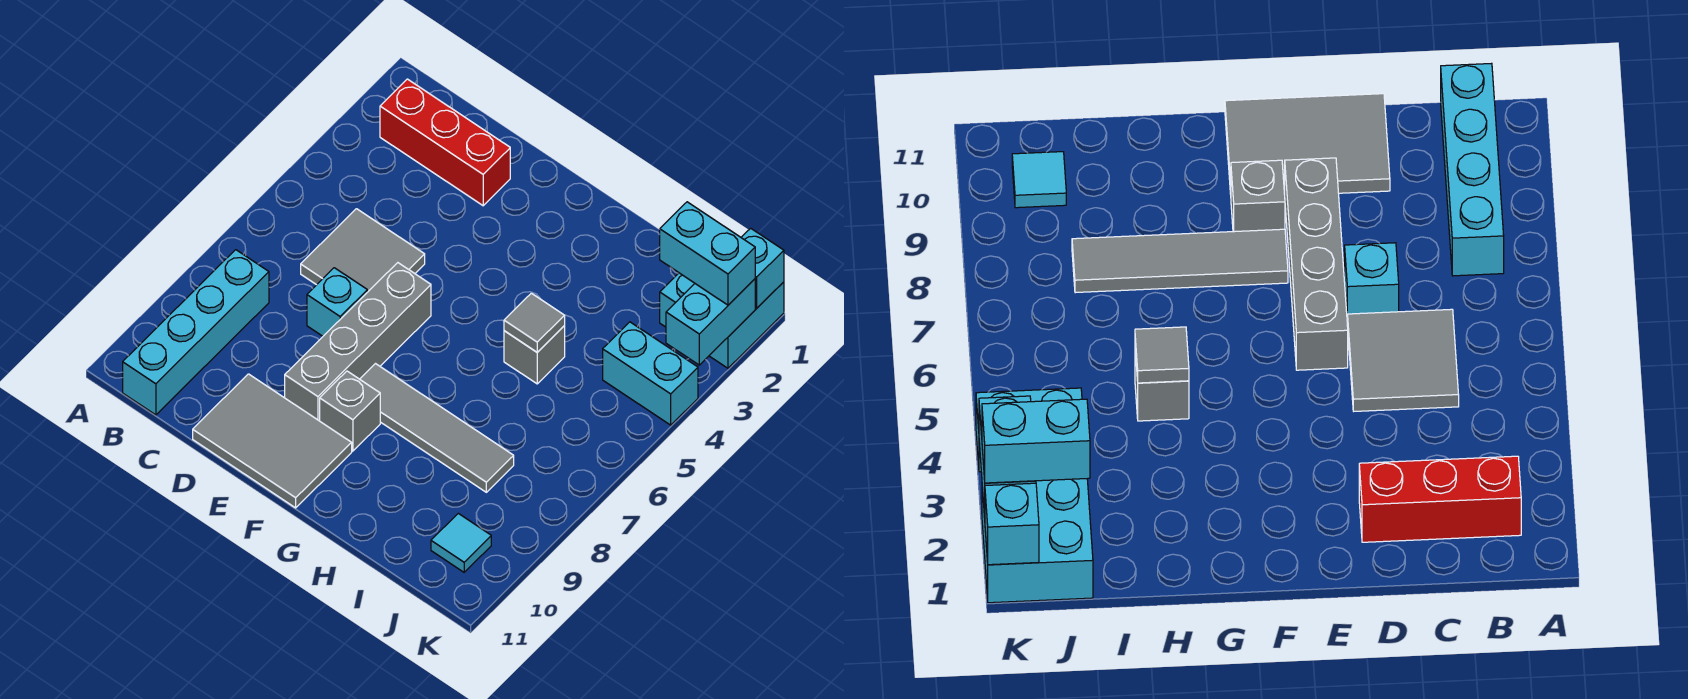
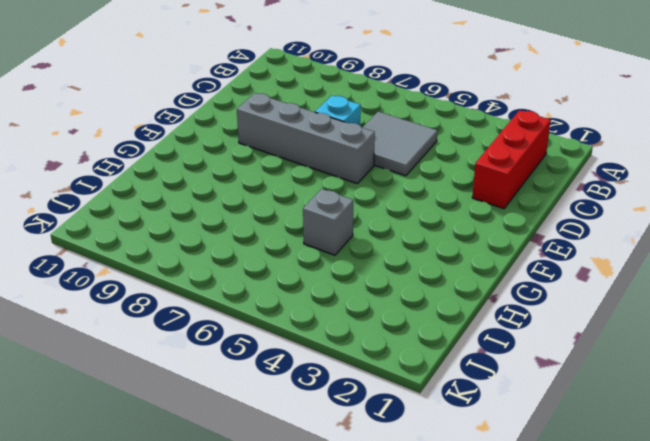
none -> cyan brick B8:B11 level 1
none -> grey tile D10:F11 level 1
none -> grey tile F8:I8 level 1

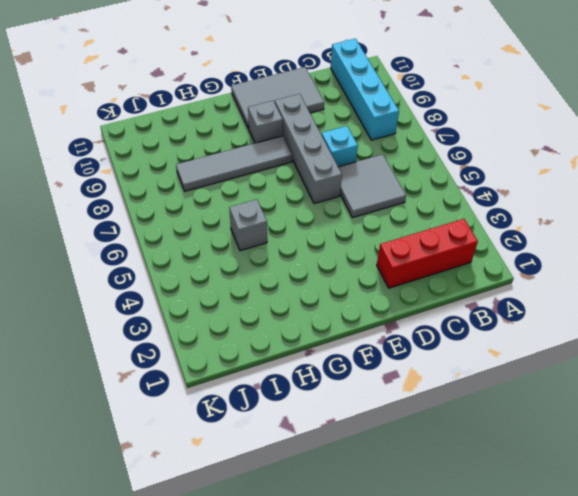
none -> cyan brick J1:K2 level 1
none -> cyan brick J4:K4 level 1
none -> cyan tile J10 level 1

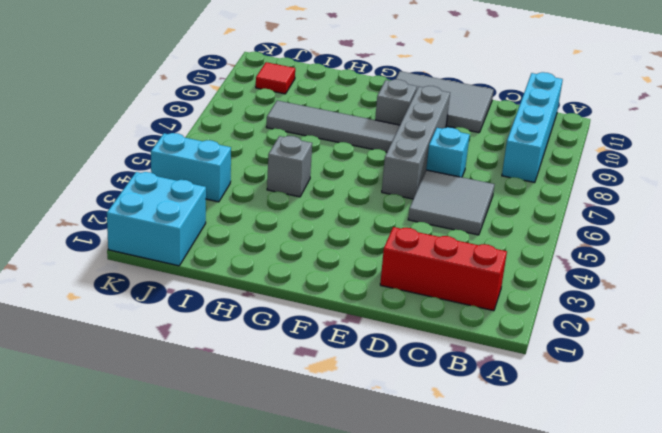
red tile J10 level 1 -> cyan tile J10 level 1
none -> grey tile H5 level 2
none -> cyan brick K1 level 2
none -> cyan brick K2:K3 level 2

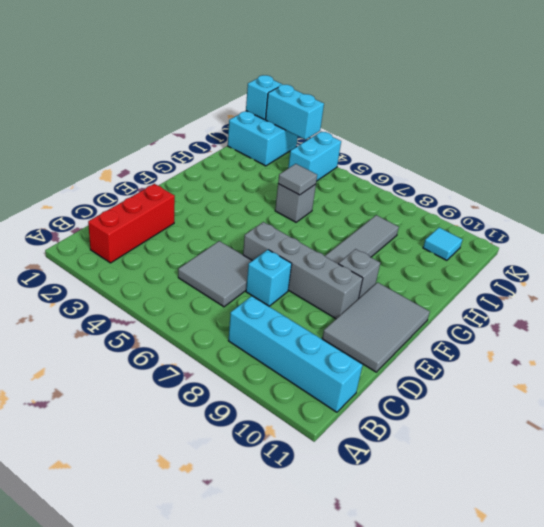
none -> cyan brick J2:K2 level 3

